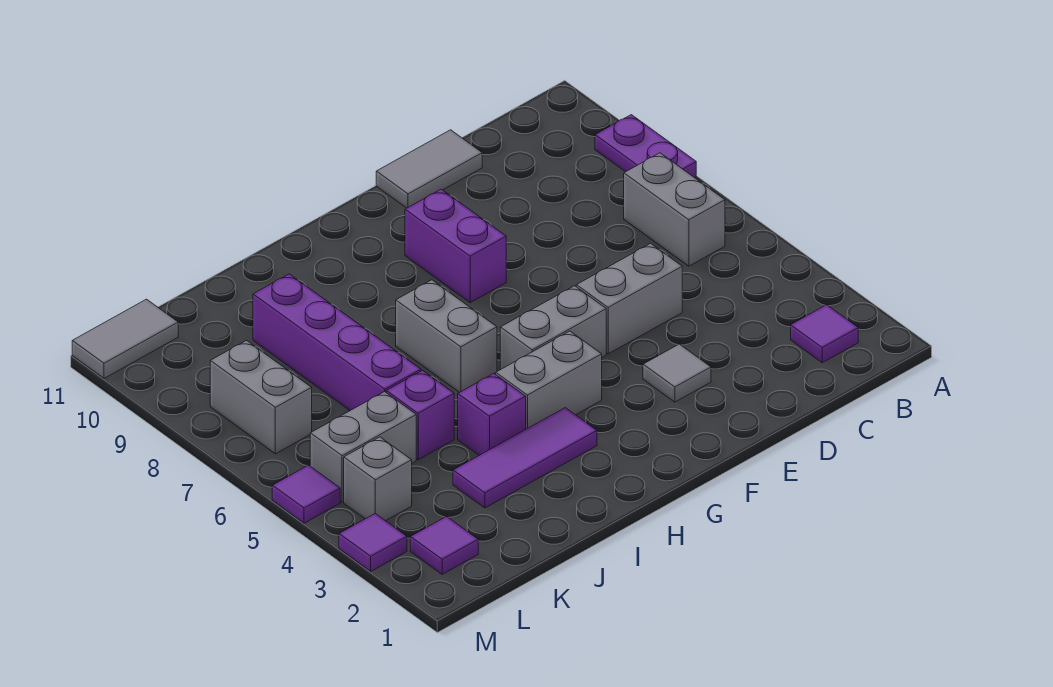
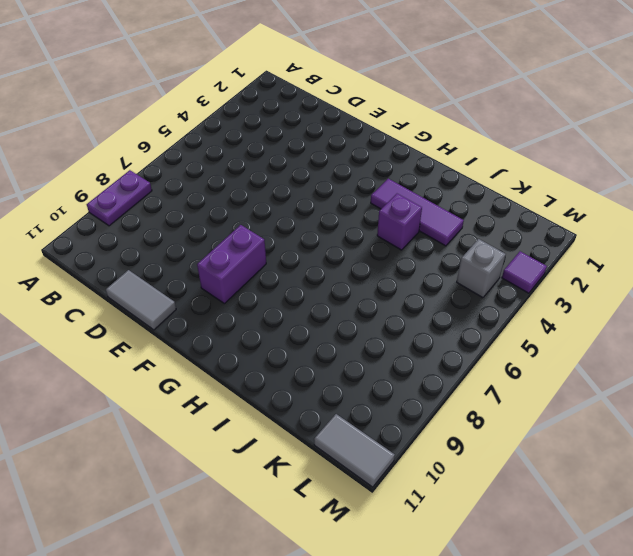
none -> purple tile B2 level 1
none -> grey brick B6:B7 level 1
none -> grey brick D5:E5 level 1

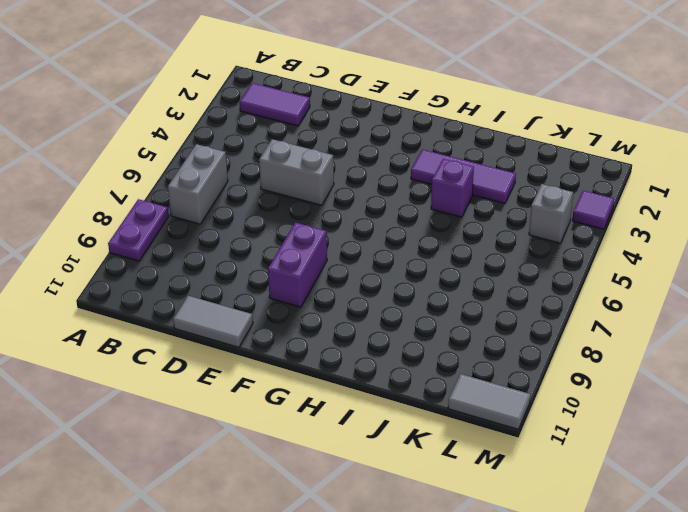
purple tile B2:C2 level 1 -> purple tile B2 level 1
none -> grey tile E3 level 1
none -> grey brick F5:G5 level 1
none -> grey brick G4:H4 level 1

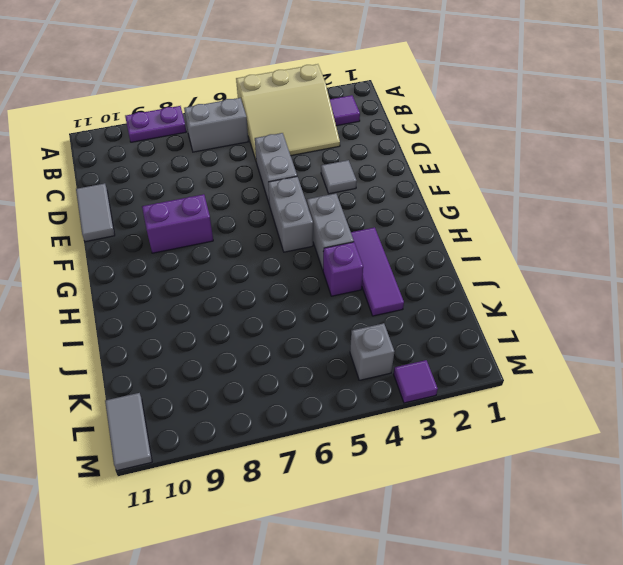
tan slope A3:C5 level 1 top A -> none
none -> grey brick H6:H7 level 1
none -> purple brick J5 level 1
none -> purple brick J6:J9 level 1

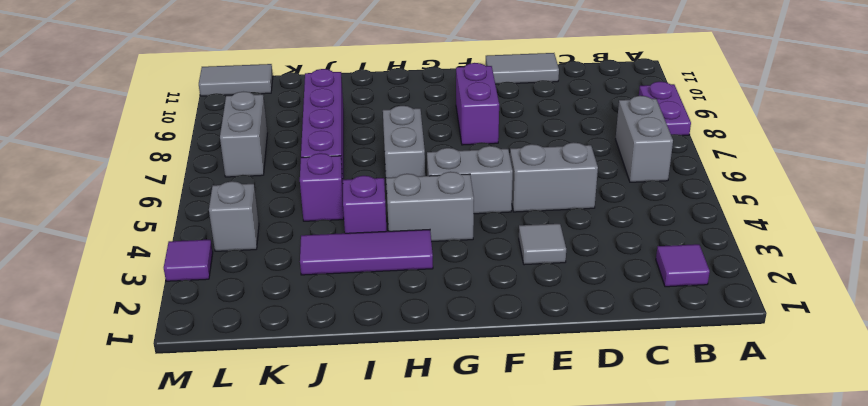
none -> grey brick K5:L5 level 1
none -> purple tile L2 level 1
none -> purple tile M5 level 1

